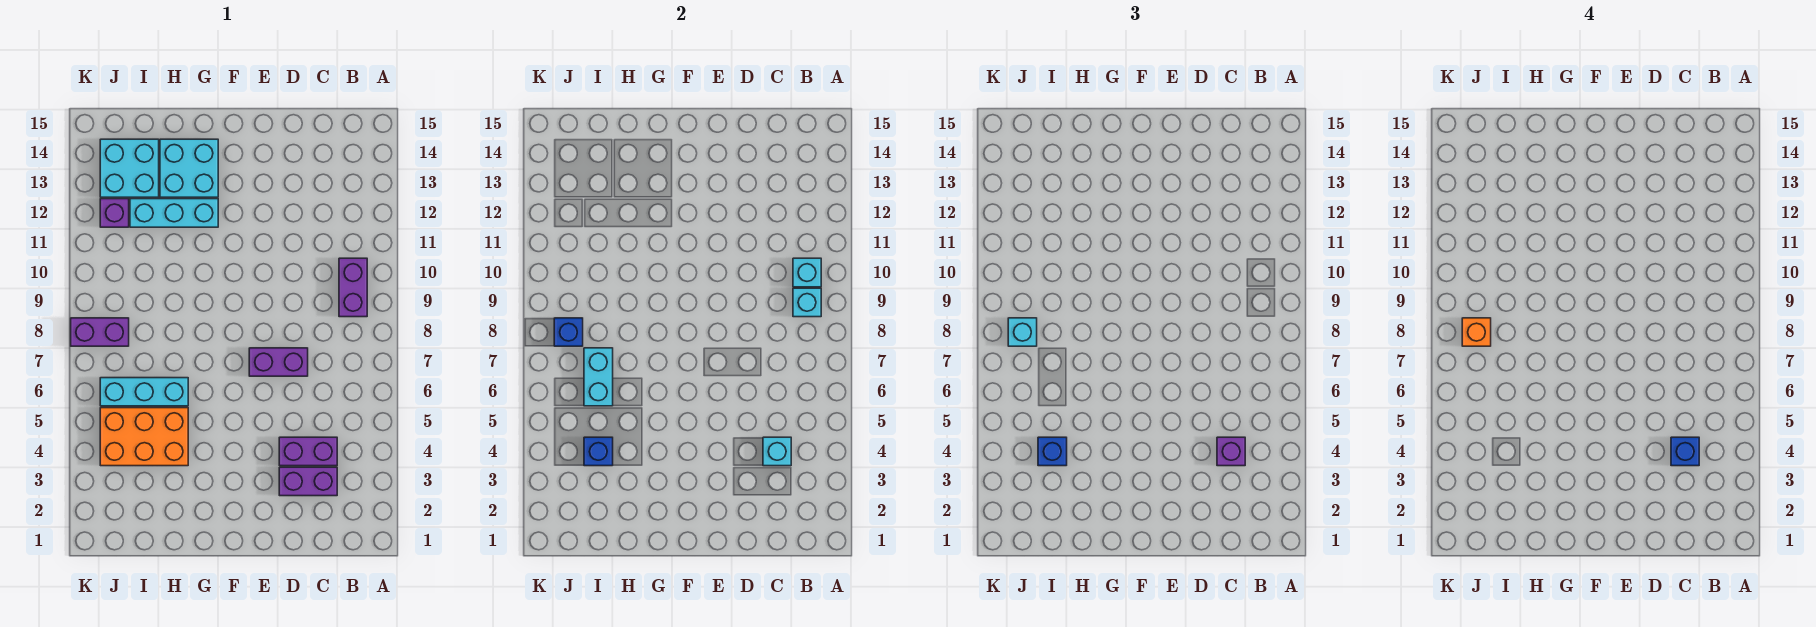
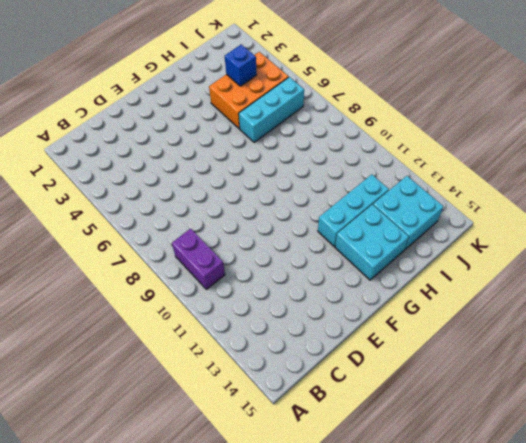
none -> purple brick C3:D3 level 1
none -> purple brick C4:D4 level 1
none -> purple brick D7:E7 level 1

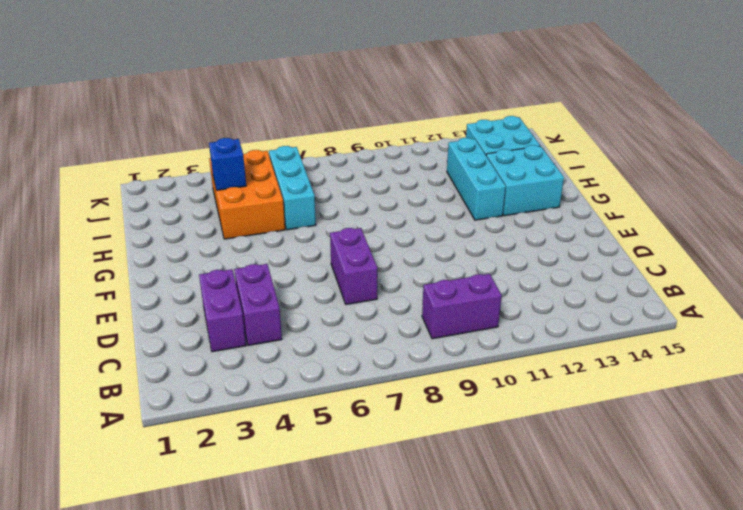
none -> purple brick J8:K8 level 1
none -> purple brick J12 level 1
none -> cyan brick B9 level 2

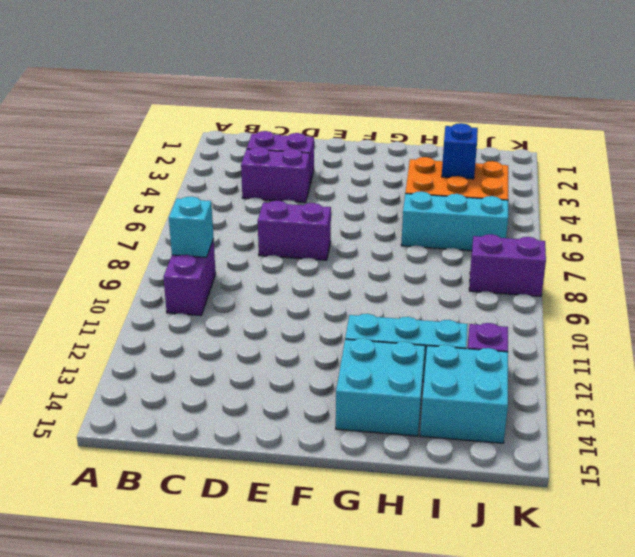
none -> cyan brick B10 level 2
none -> cyan brick C4 level 2
none -> cyan brick I6:I7 level 2

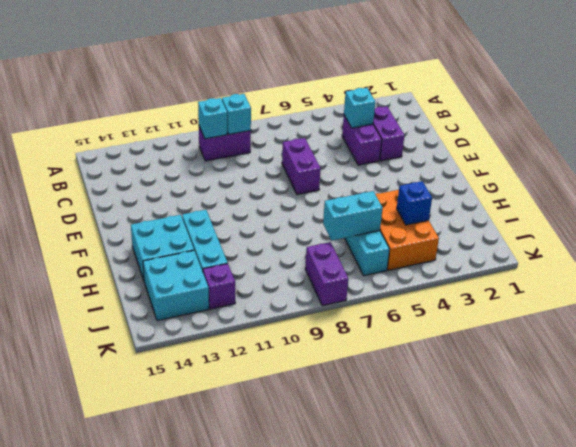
none -> blue brick J8 level 2
none -> purple brick C4 level 3
none -> blue brick I4 level 3

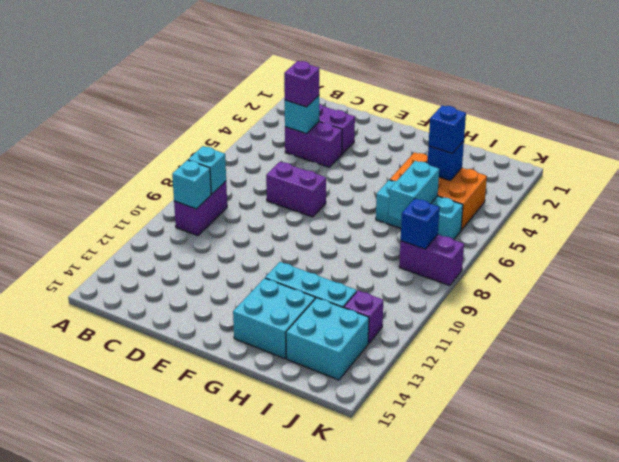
none -> cyan brick J8 level 3
none -> blue brick C4 level 4
none -> orange brick J8 level 4

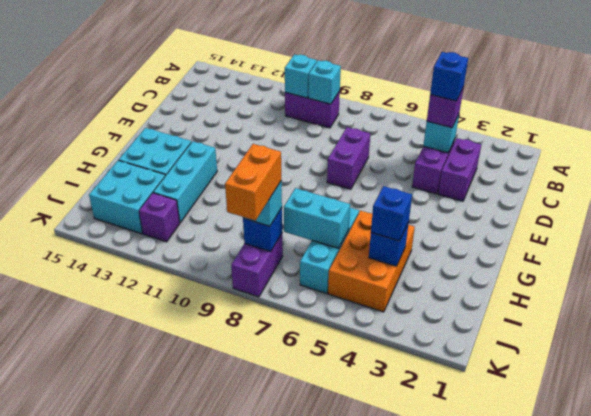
orange brick J8:K8 level 4 -> orange brick J8 level 4

